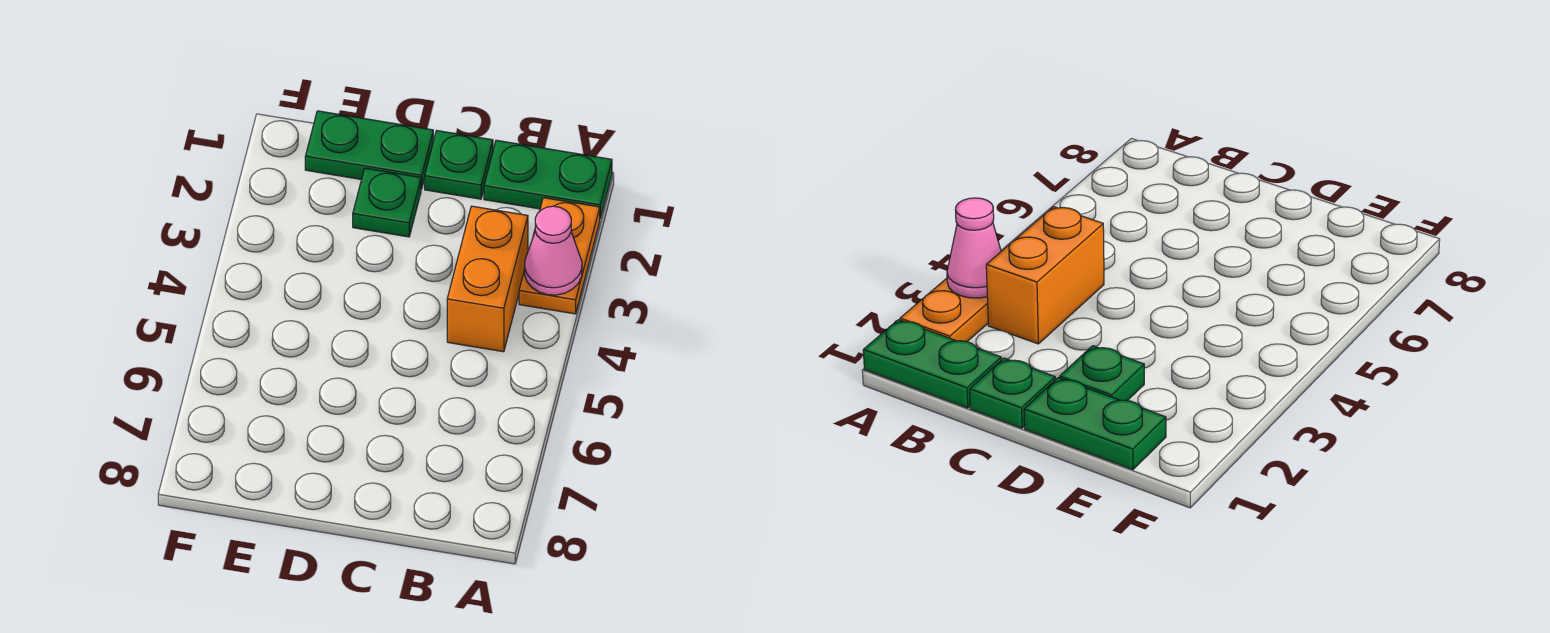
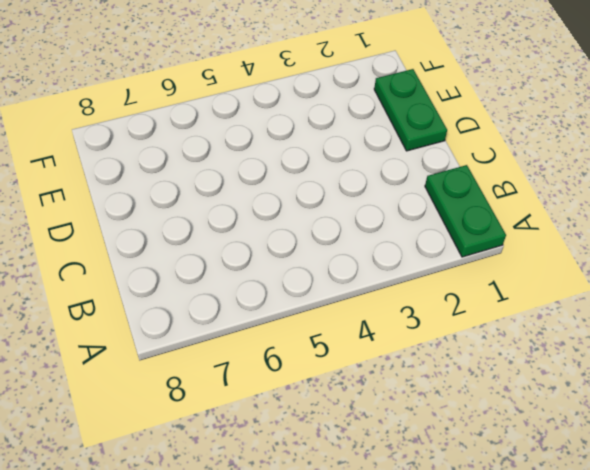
none -> orange plate A2:A3 level 1
none -> orange brick B3:B4 level 1

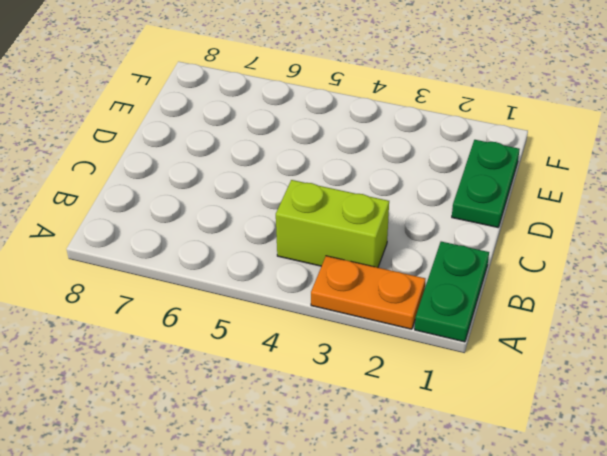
lime brick B3:B4 level 1 -> orange brick B3:B4 level 1
none -> green plate C1 level 1
none -> green plate D2 level 1

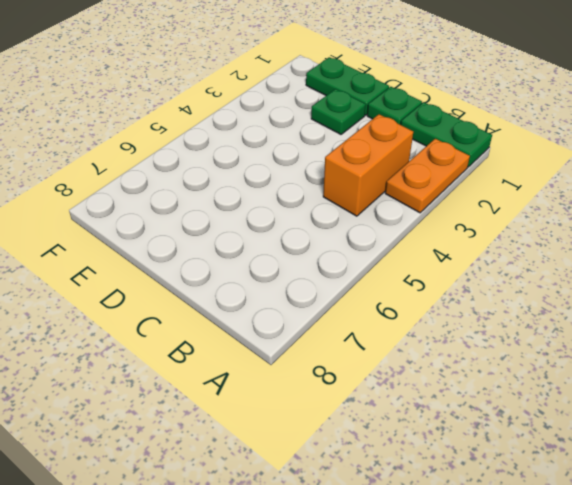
none -> pink cone A3 level 2

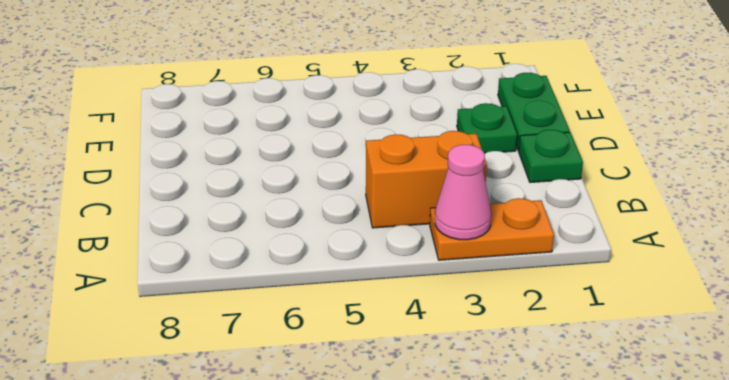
none -> green plate A1:B1 level 1

